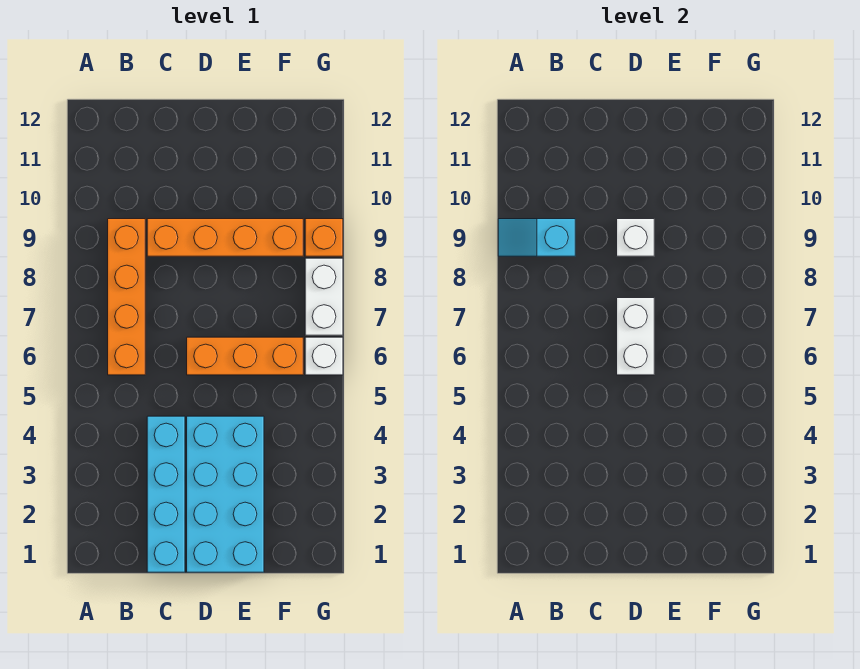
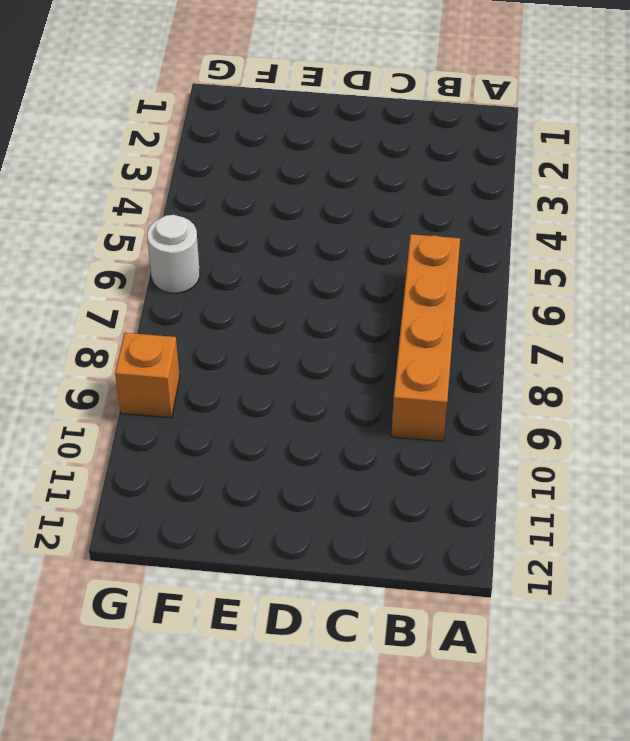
white round brick G6 level 1 -> white brick G6 level 1
none -> cyan brick C1:C4 level 1
none -> orange brick C9:F9 level 1

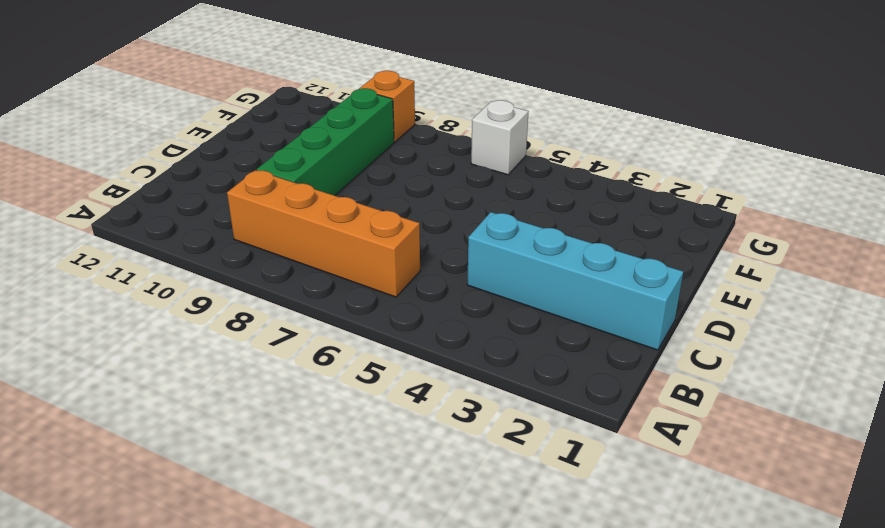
green brick C9:F9 level 1 -> orange brick C9:F9 level 1
none -> cyan brick D1:E4 level 1
none -> orange brick D6:F6 level 1

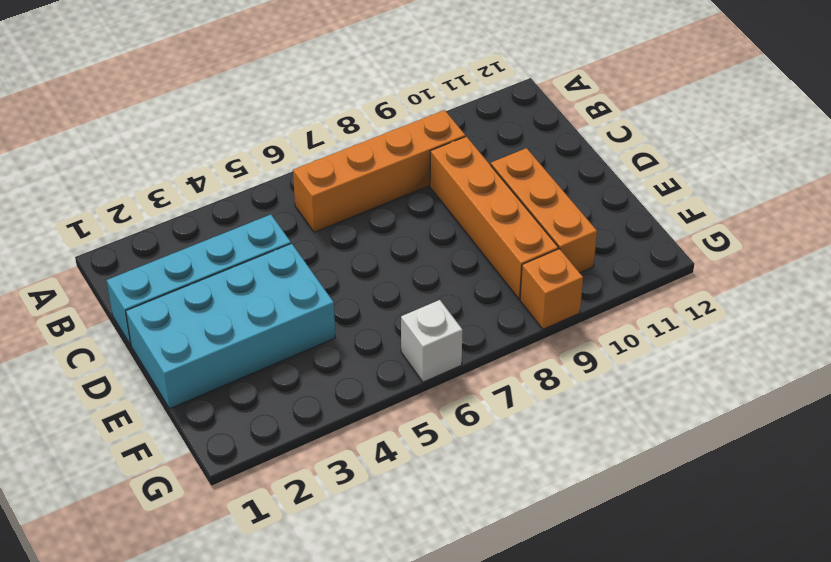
orange brick D10:F10 level 1 -> orange brick D6:F6 level 1
none -> white brick G7:G8 level 1
none -> cyan slope A9:B9 level 2 top B

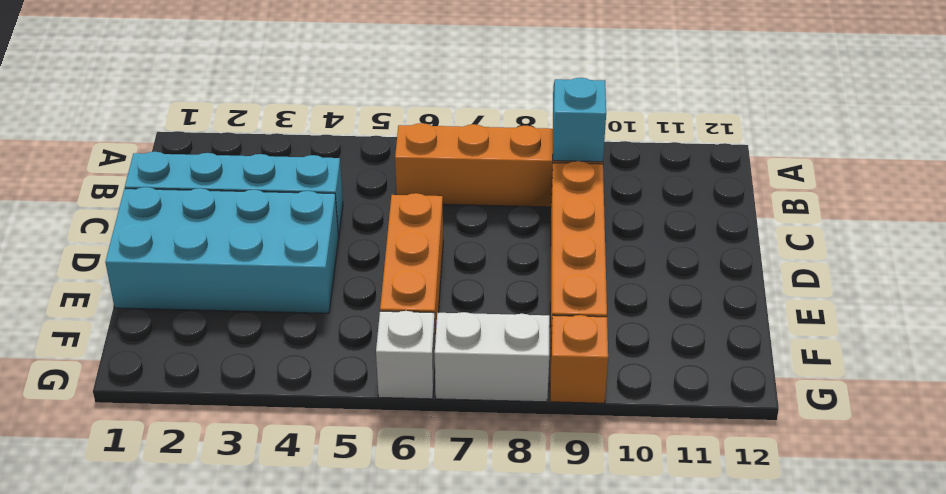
none -> white brick D6:D7 level 2
none -> white brick D9 level 2

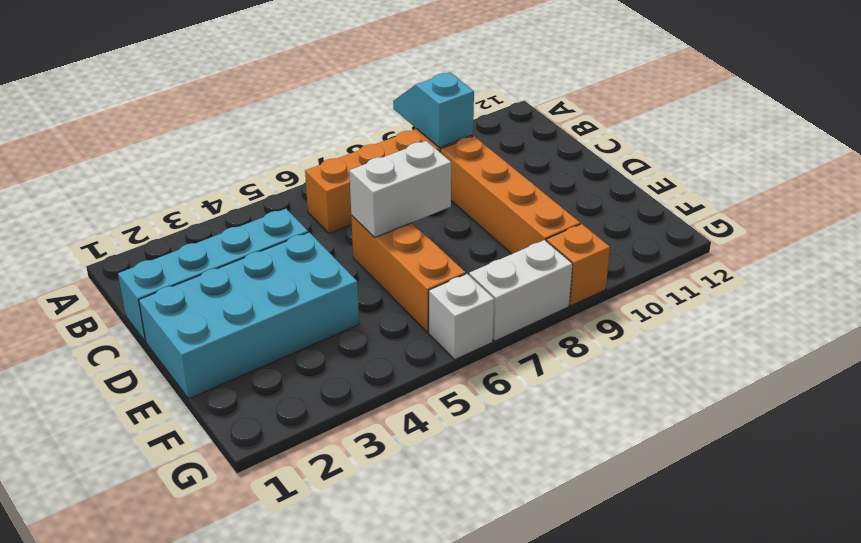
none -> white brick D9 level 2

